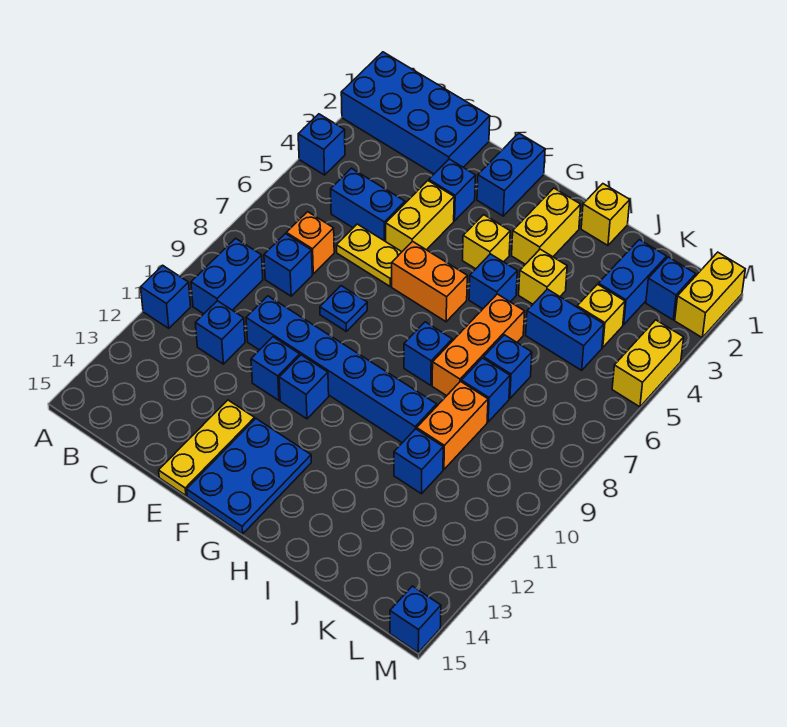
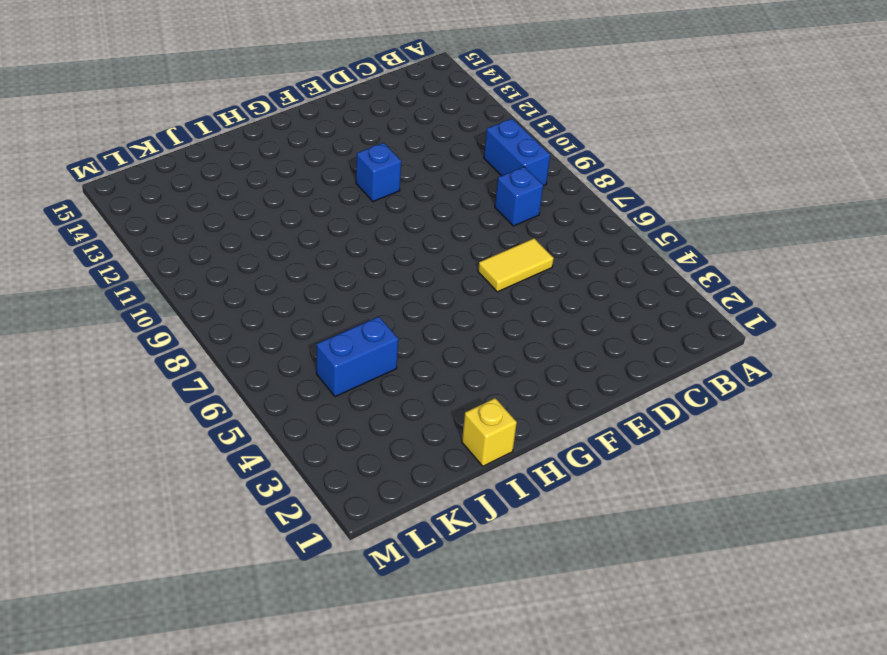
yellow tile D6:E6 level 1 -> yellow plate D6:E6 level 1
none -> blue brick A1:D2 level 1
none -> blue brick A4 level 1
none -> blue brick A11 level 1
none -> blue brick C5:D5 level 1

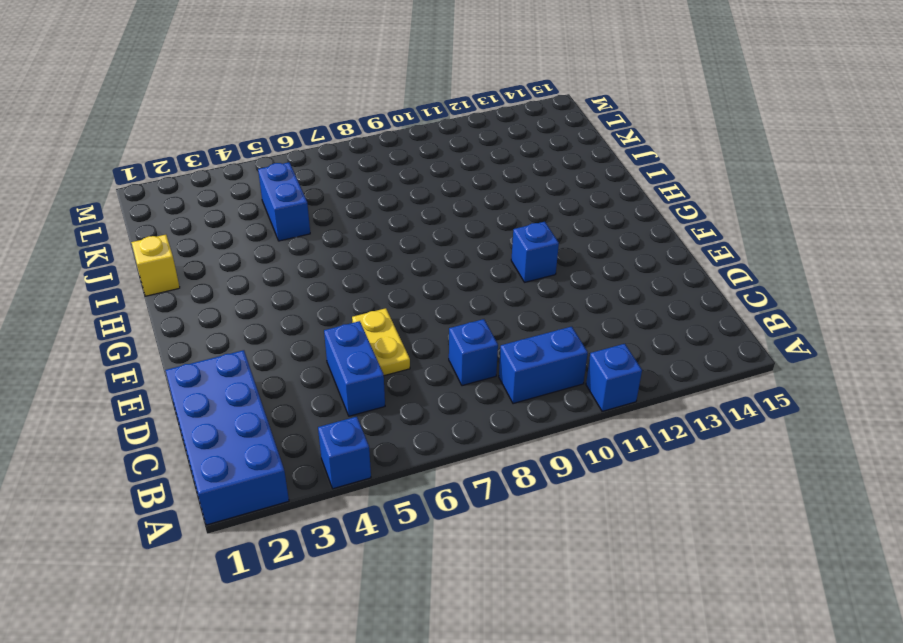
none -> orange brick C7 level 1
none -> blue brick C11 level 1
none -> blue brick D10:I10 level 1
none -> blue brick E3 level 1

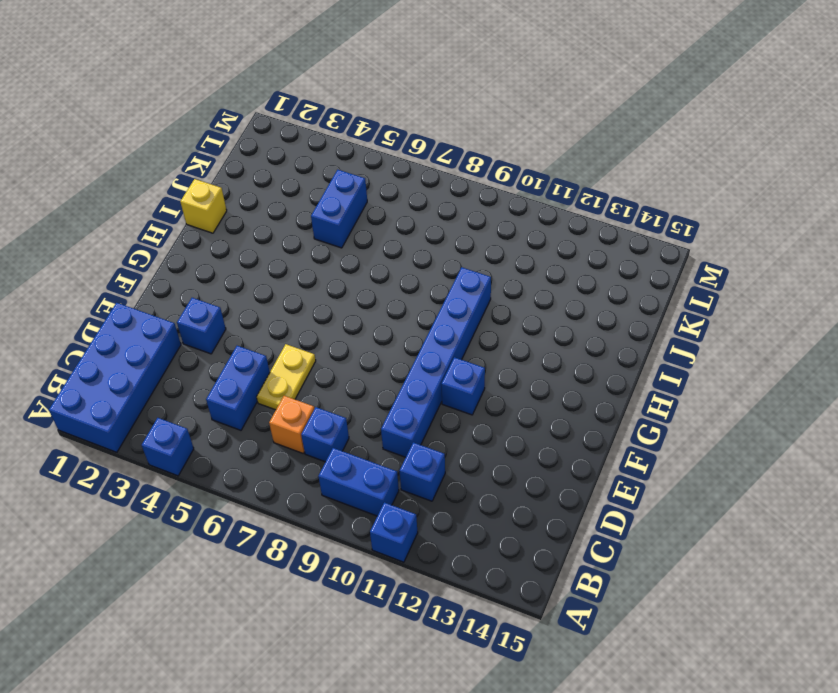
none -> yellow brick E4:E5 level 1
none -> blue plate E8 level 1
none -> blue brick E11 level 1
none -> yellow plate E13:E15 level 1

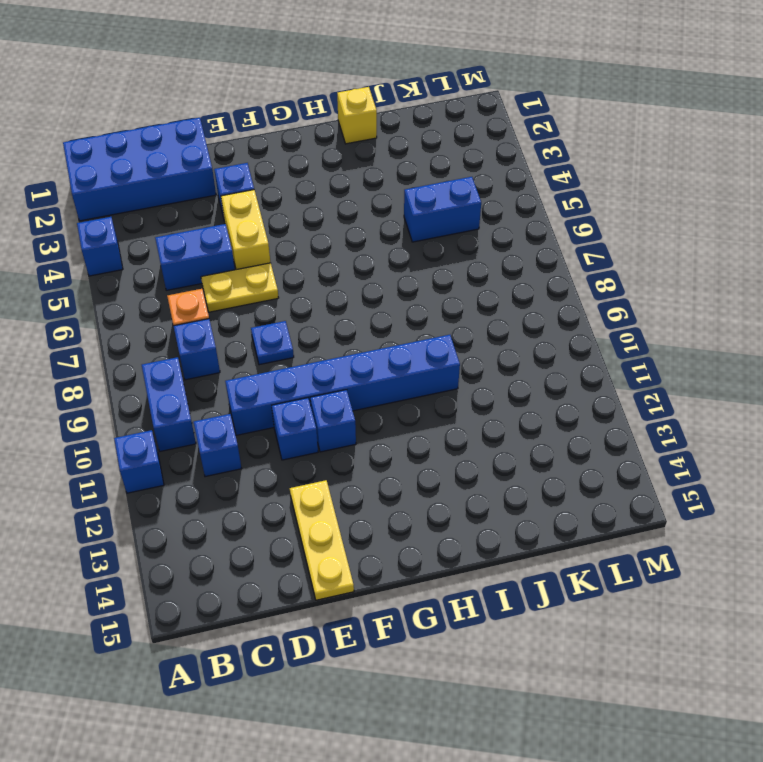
none -> blue brick F1:F2 level 1
none -> orange brick F6:G6 level 1
none -> blue plate F13:G15 level 1
none -> yellow brick G4 level 1

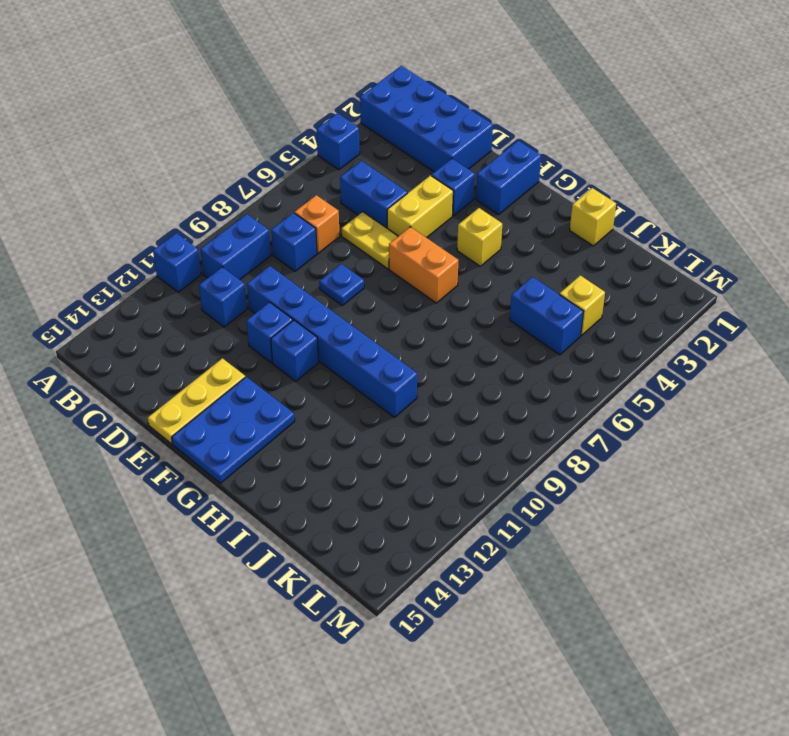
none -> yellow brick H2:H3 level 1
none -> blue brick H5 level 1
none -> blue brick H8 level 1
none -> yellow brick I4 level 1

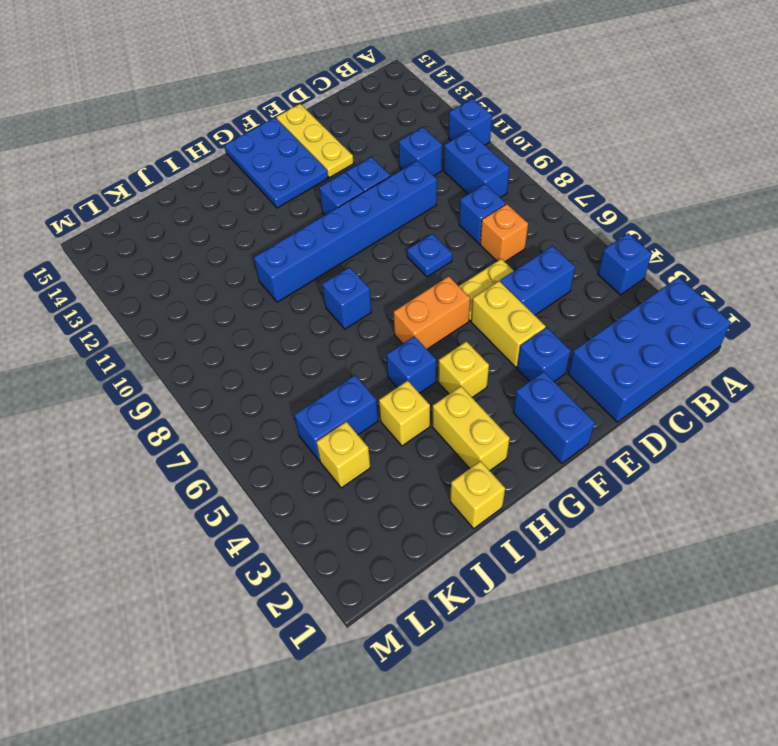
none -> orange brick I6:I8 level 1
none -> blue brick J7 level 1
none -> blue brick J8 level 1
none -> orange brick J9:J10 level 1

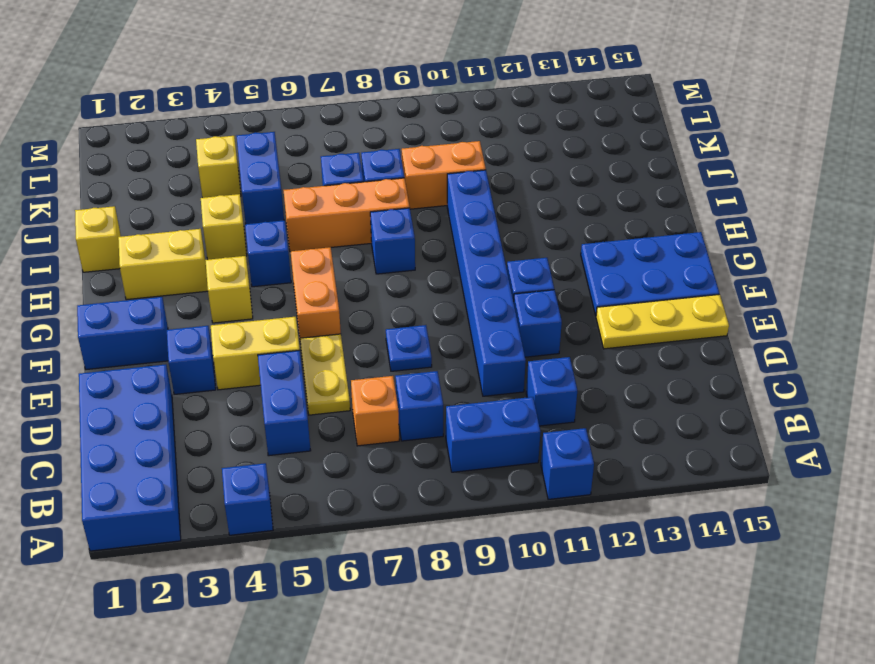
none -> blue brick J11 level 1
none -> blue brick K2:K3 level 1
none -> blue brick L2 level 1
none -> yellow brick M1:M2 level 1

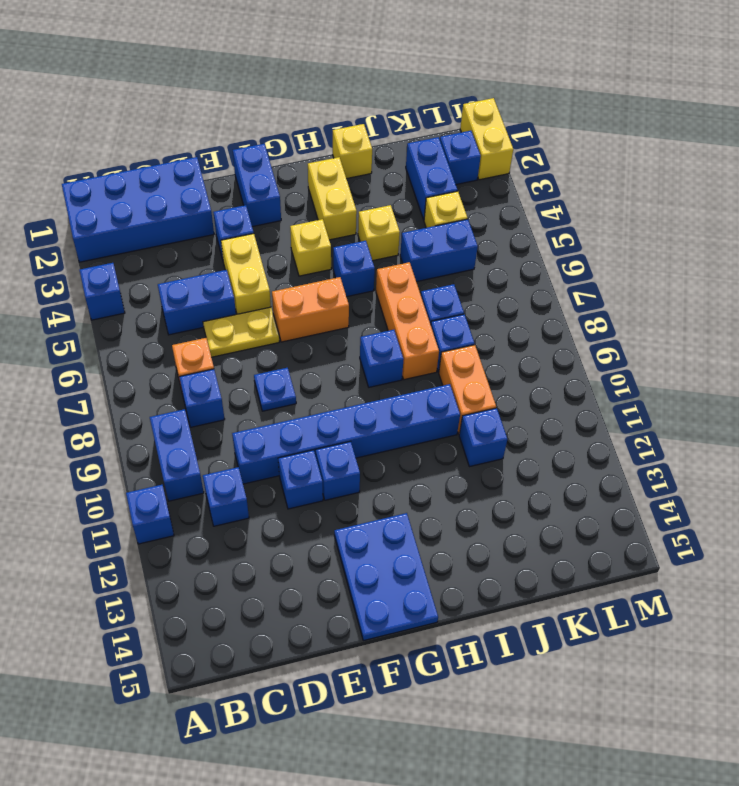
none -> yellow plate E13:E15 level 1
none -> yellow brick M4:M5 level 1
none -> blue brick M15 level 1

